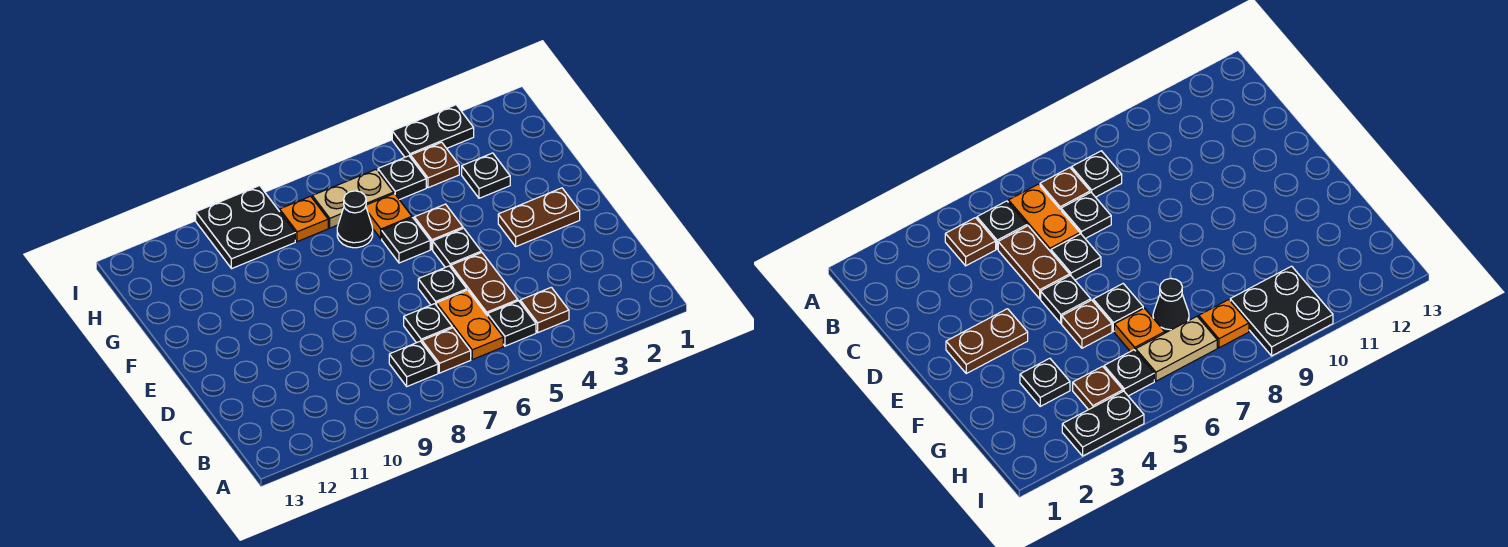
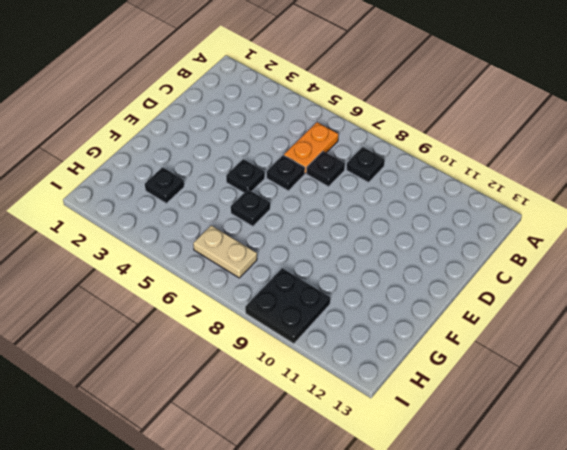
none -> brown plate B4 level 1
none -> black plate B5 level 1
none -> brown plate B7 level 1

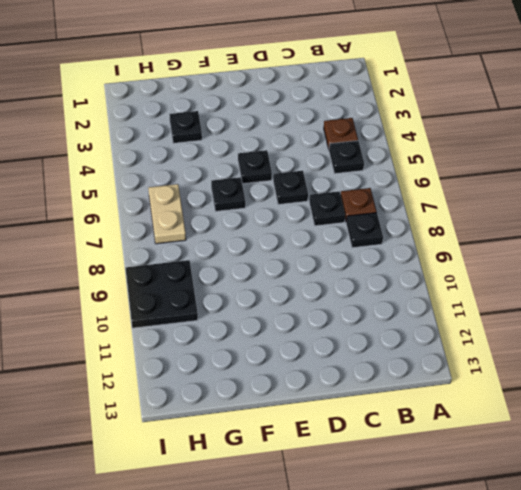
none -> orange plate B6:C6 level 1
none -> brown plate C5:D5 level 1
none -> brown plate E2:E3 level 1

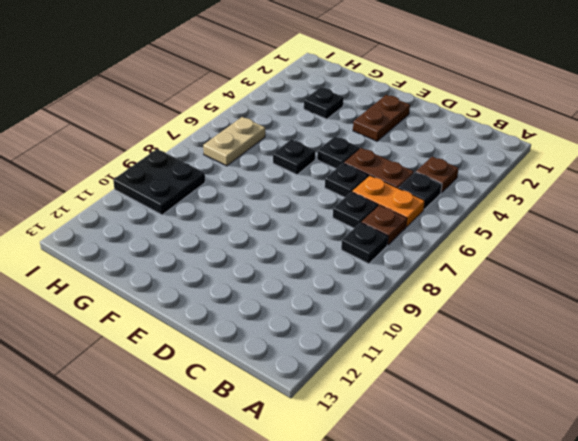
none -> brown plate F5 level 1
none -> orange plate G6 level 1
none -> black cone G7 level 1

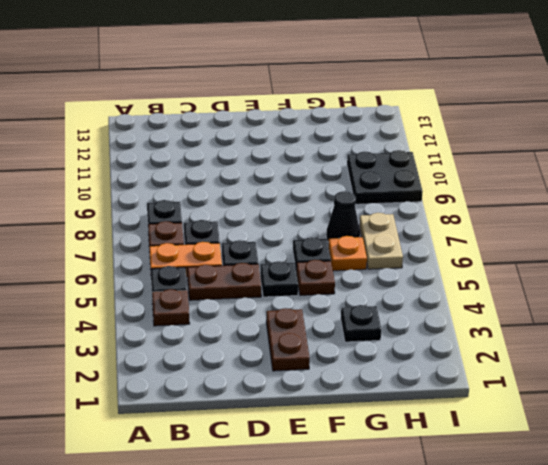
none -> brown plate H4 level 1
none -> black plate H5 level 1
none -> orange plate H8 level 1

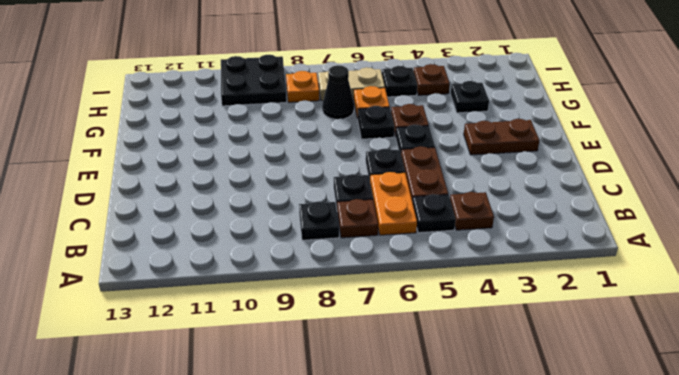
none -> black plate I3:I4 level 1

